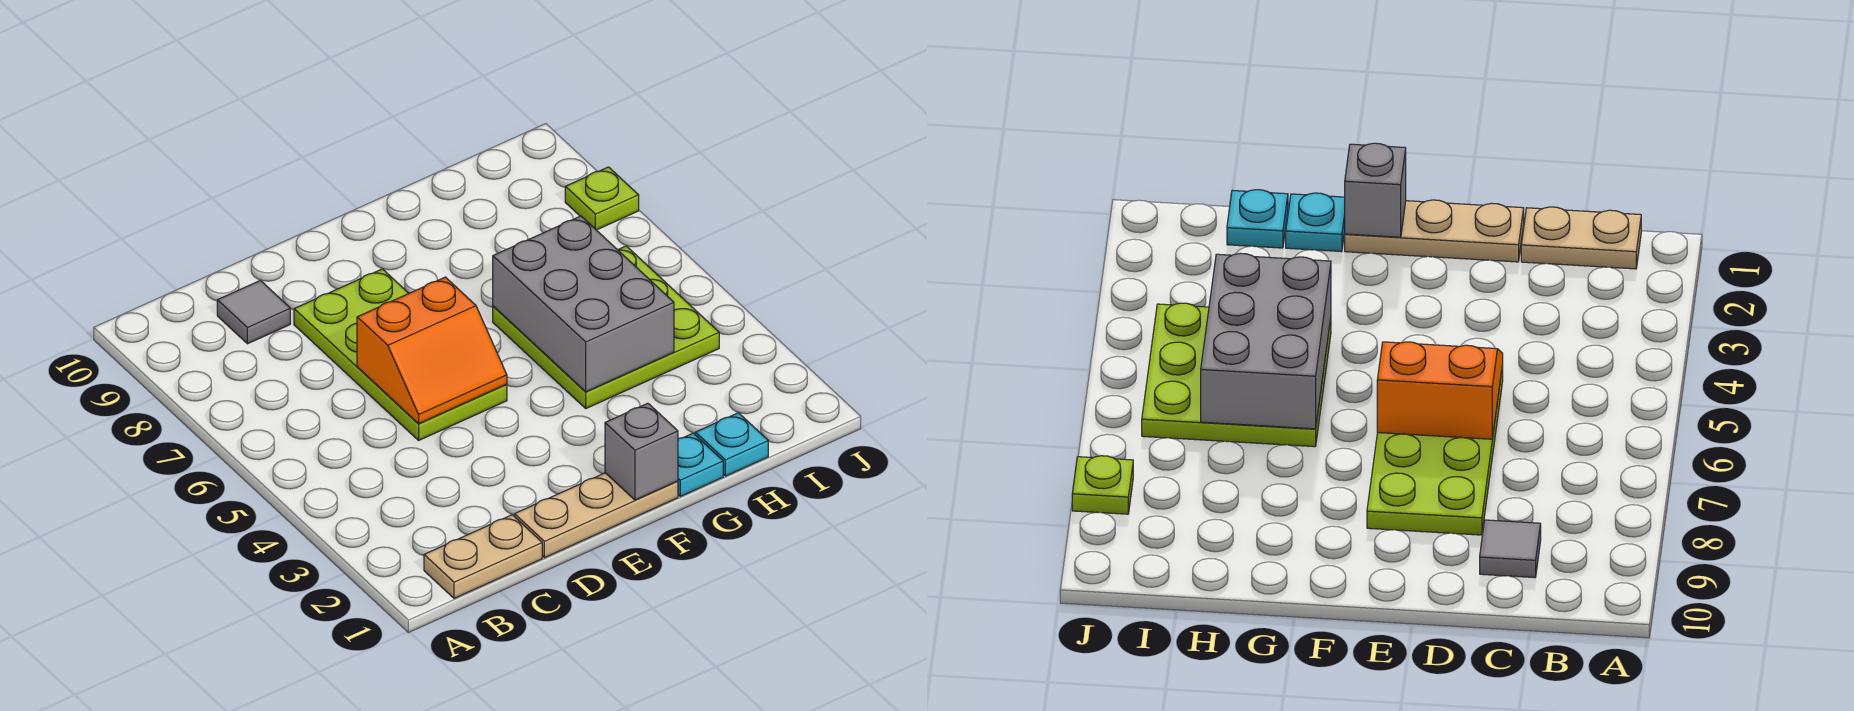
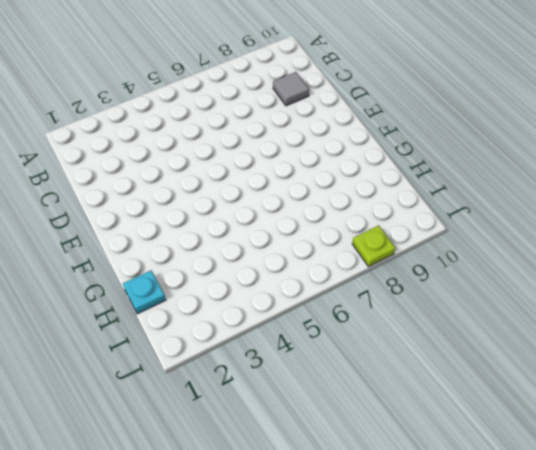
none -> tan plate B1:C1 level 1
none -> tan plate D1:F1 level 1

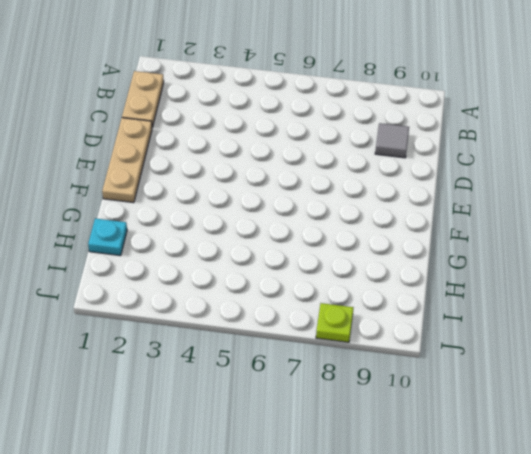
none -> lime plate D5:E8 level 1
none -> cyan plate G1 level 1

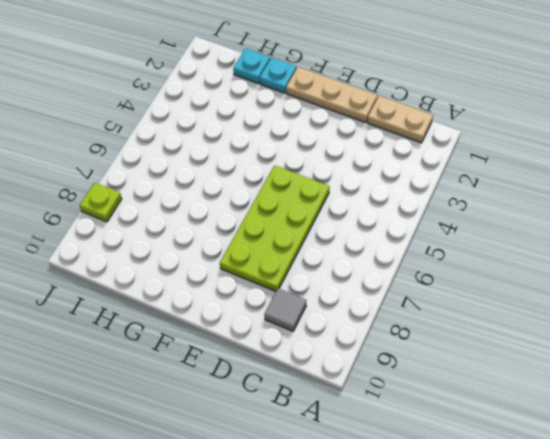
none -> lime plate G4:I6 level 1
none -> orange slope D5:E6 level 2 top 6

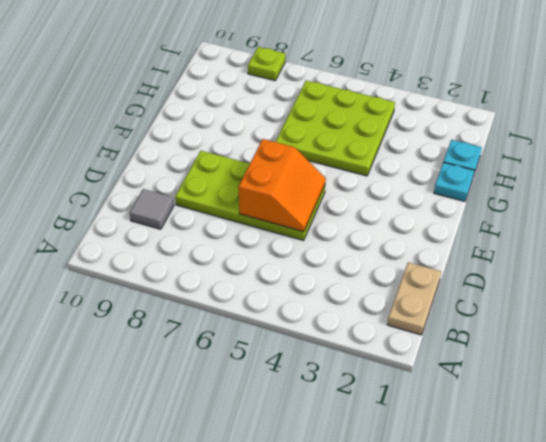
none -> tan plate D1:F1 level 1
none -> grey brick F1 level 2

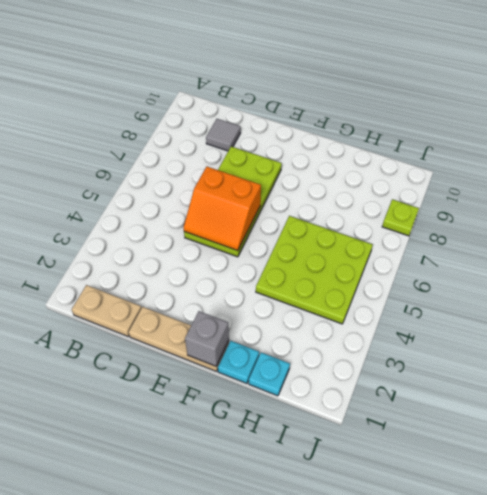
none -> grey brick G4:H6 level 2

